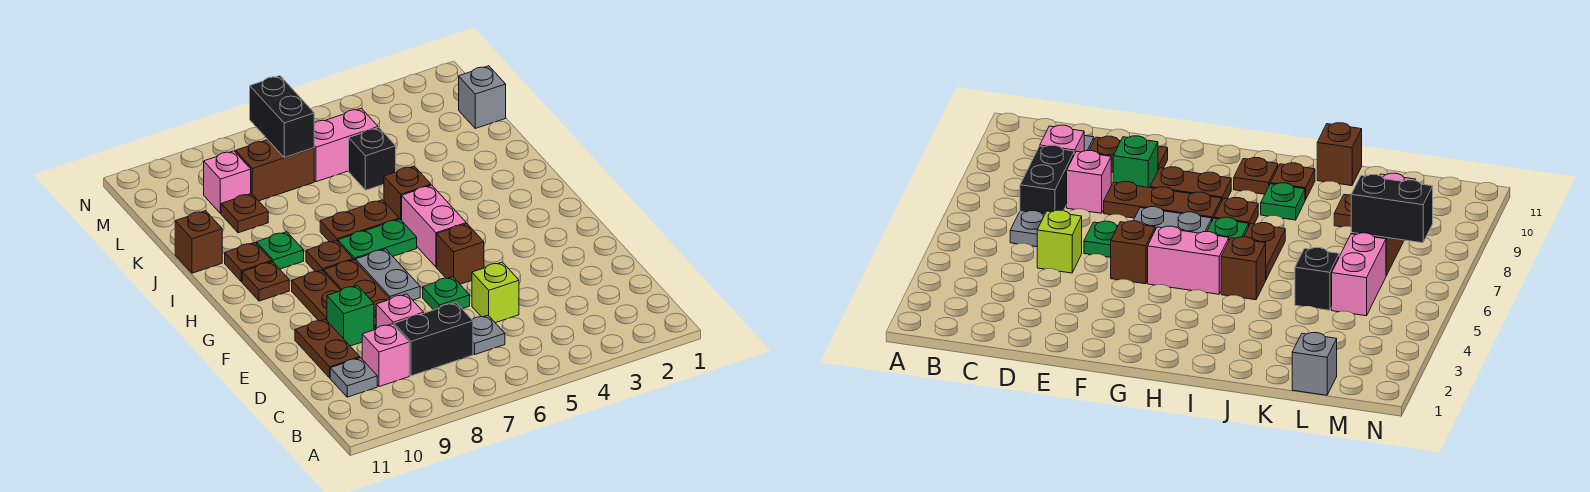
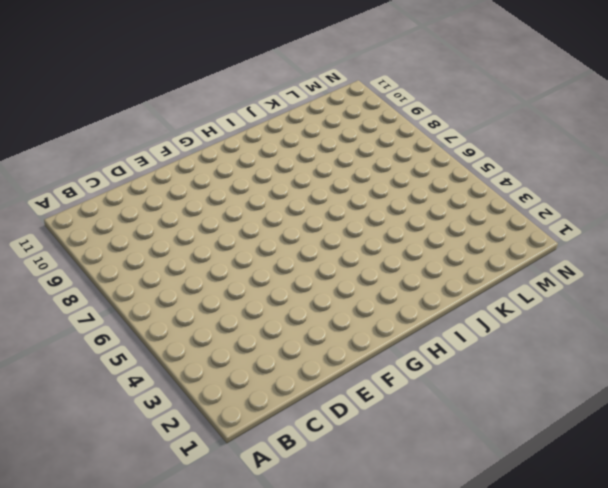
none -> grey plate C6 level 1
none -> black brick C7:C8 level 1
none -> pink brick C9 level 1

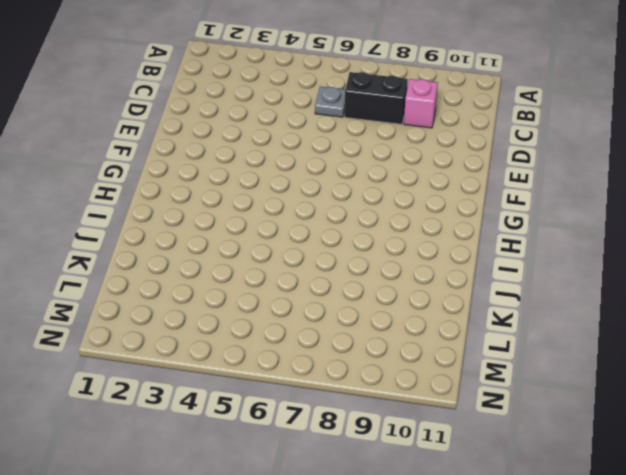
none -> grey plate C10 level 1
none -> lime brick D5 level 1
none -> pink brick D8 level 1

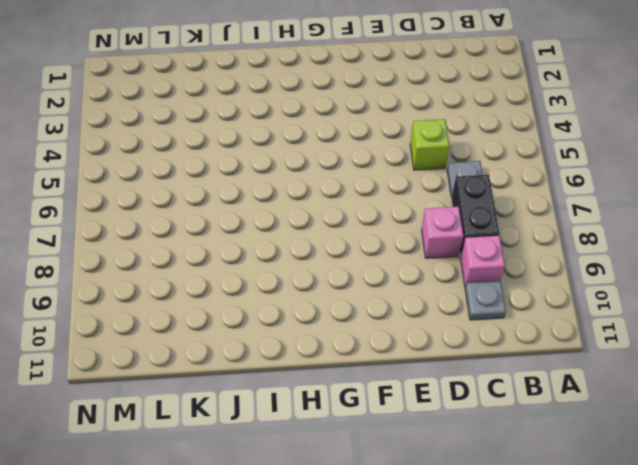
none -> brown plate D10:E10 level 1
none -> green plate E6 level 1
none -> brown plate E8:G8 level 1

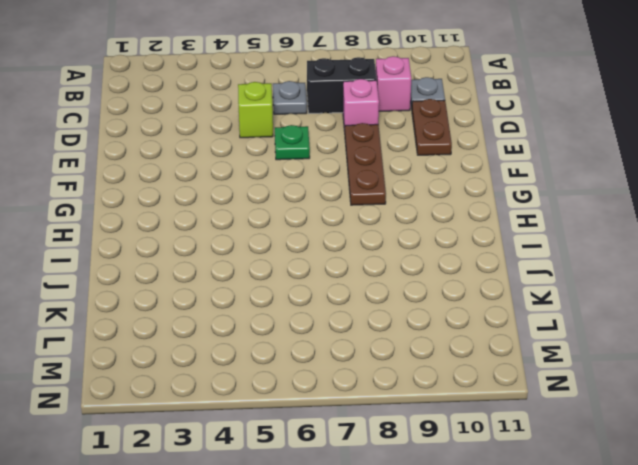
none -> green brick E9 level 1
none -> brown brick F5 level 1
none -> grey plate F7:G7 level 1

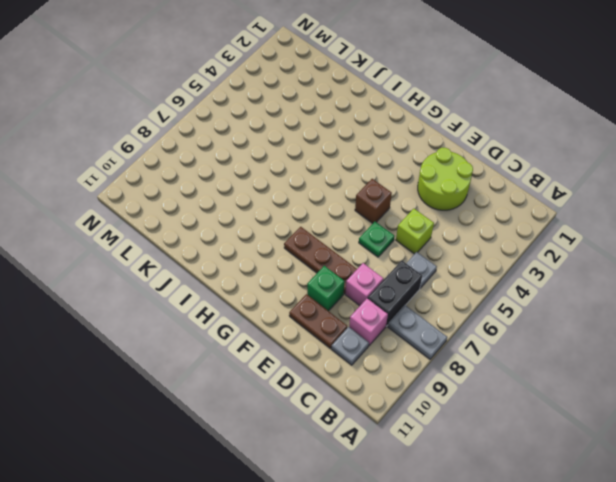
grey plate A8:B8 level 1 -> grey plate F7:G7 level 1
lime round brick D2:E3 level 1 -> none
none -> brown plate F9:G9 level 1
none -> pink brick G5:H5 level 1
none -> green plate H6:H7 level 1

